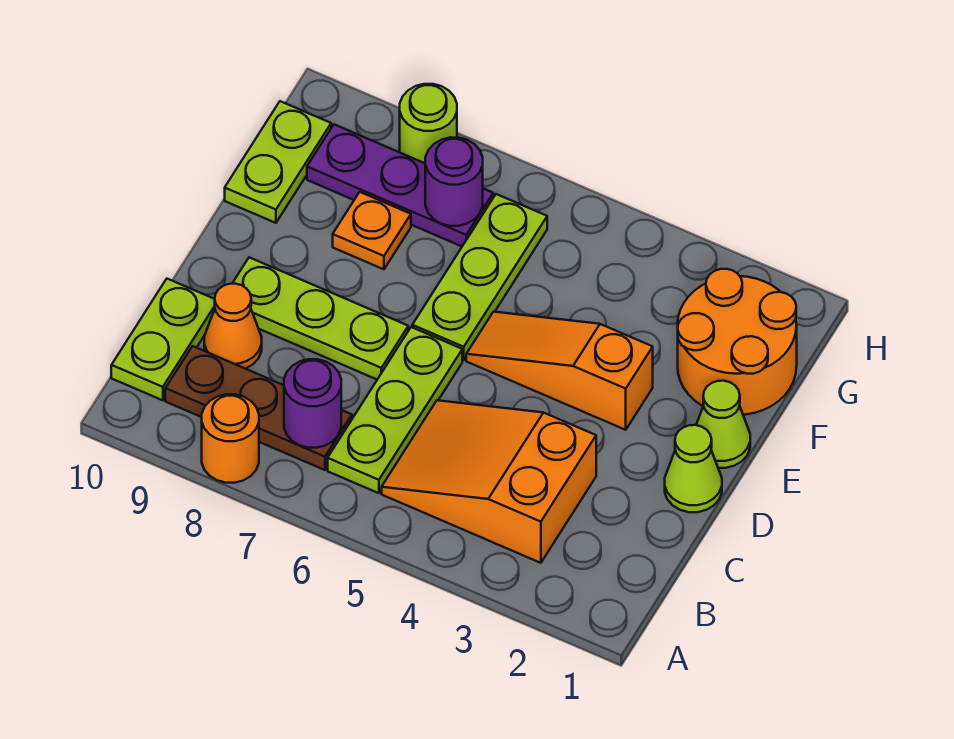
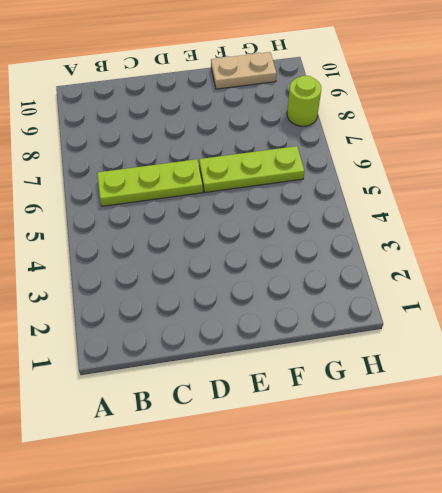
tan plate F10:G10 level 1 -> lime plate F10:G10 level 1
none -> orange round brick A8 level 1
none -> orange slope B3:C5 level 1 top 3
none -> brown plate B7:B9 level 1

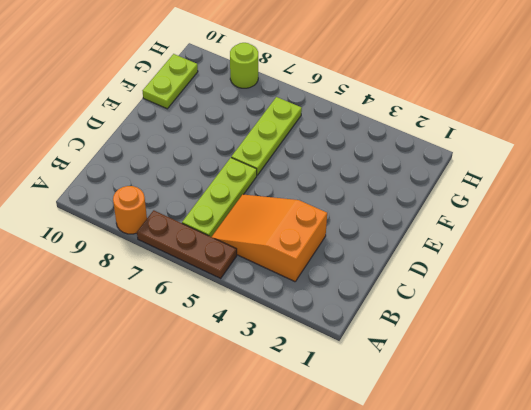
brown plate A5:A7 level 1 -> brown plate B7:B9 level 1
none -> lime plate B10:C10 level 1
none -> orange cone C9 level 1
none -> lime cone D1 level 1

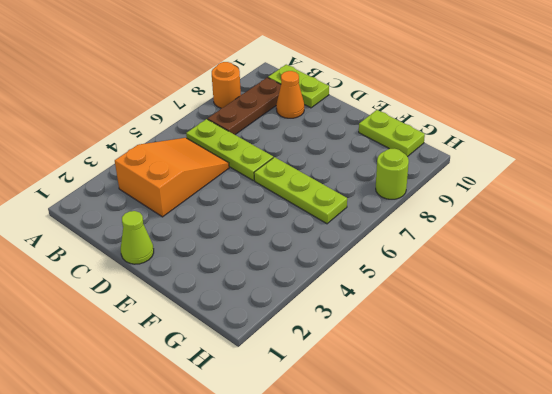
none -> lime plate D7:D9 level 1
none -> lime cone E1 level 1
none -> orange slope E3:E5 level 1 top 3

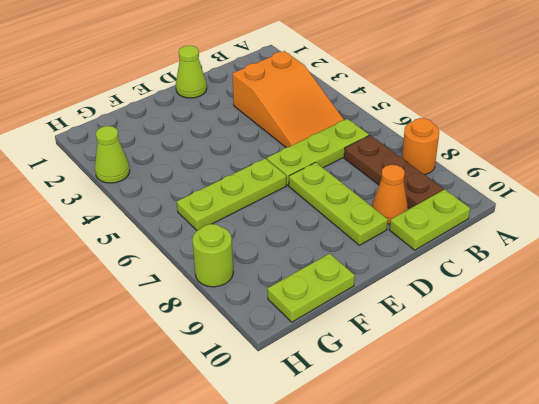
lime cone H3 level 1 -> lime cone E1 level 1
none -> orange slope E3:E5 level 1 top 3
none -> orange round brick F1:G2 level 1
none -> orange plate F8 level 1

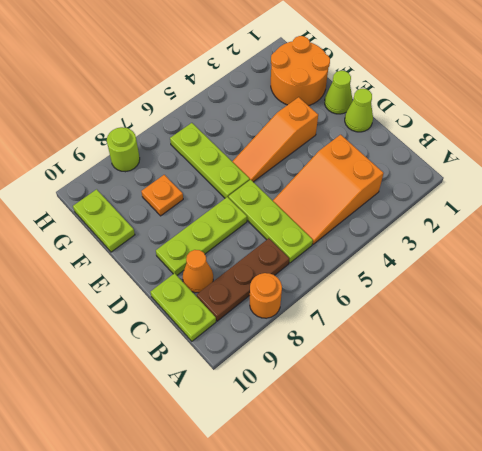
none -> purple plate G7:G9 level 1
none -> purple round brick B7 level 2
none -> purple round brick G7 level 2

